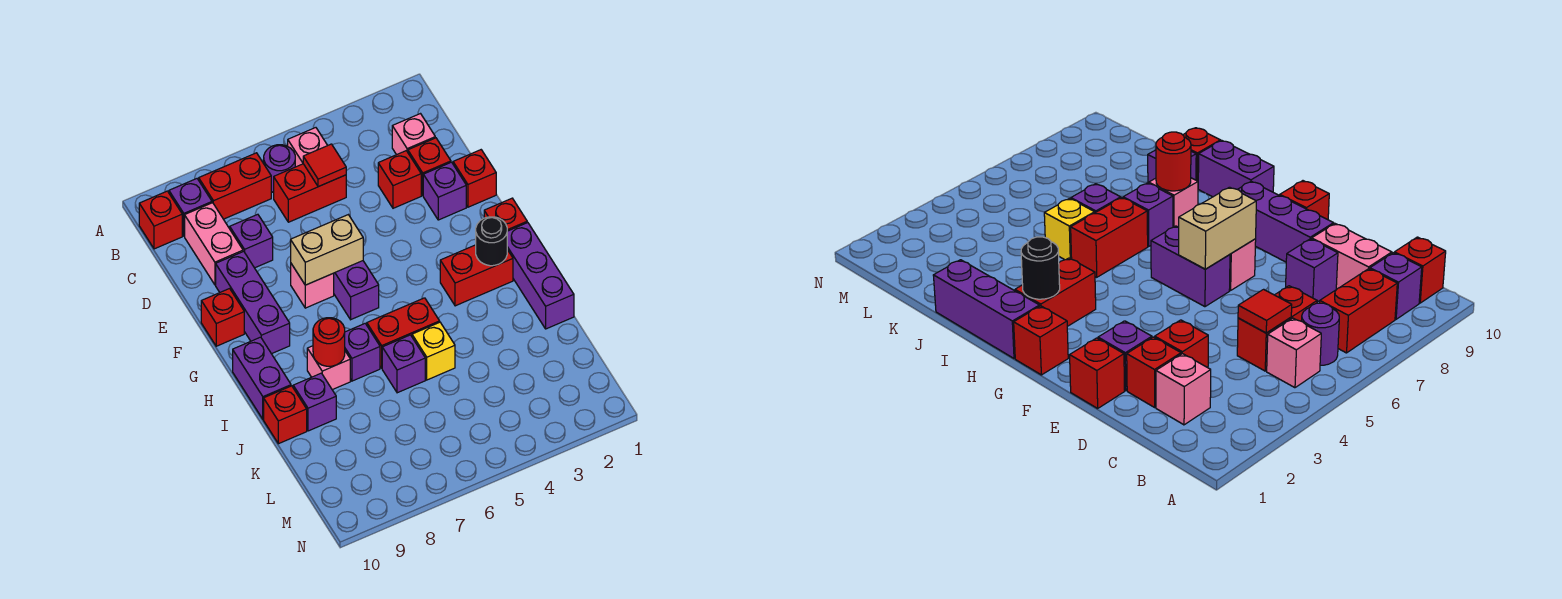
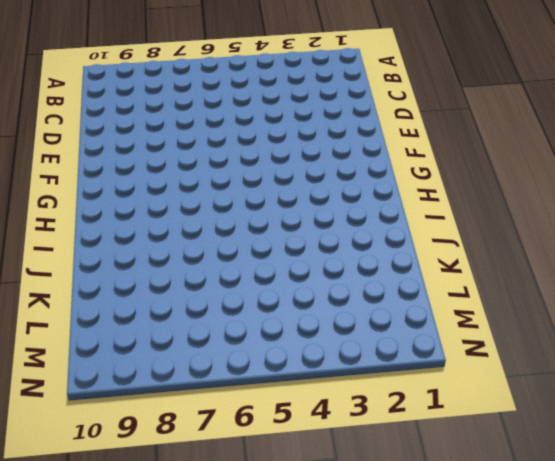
none -> pink brick B5 level 1
none -> purple round brick B6 level 1
none -> red brick B7:B8 level 1
none -> purple brick B9 level 1

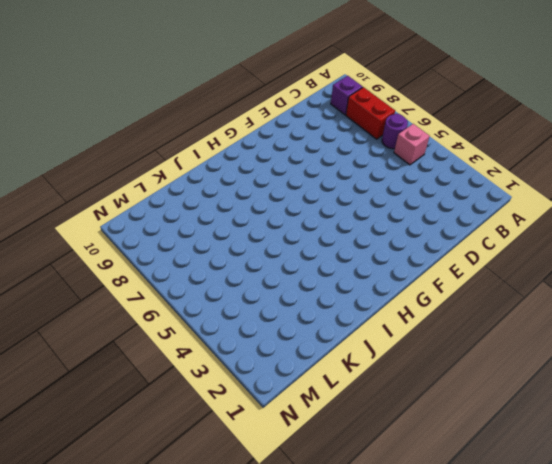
none -> red brick B10 level 1
none -> pink brick C2 level 1
none -> red brick C5:C6 level 1
none -> pink brick C9:D9 level 1

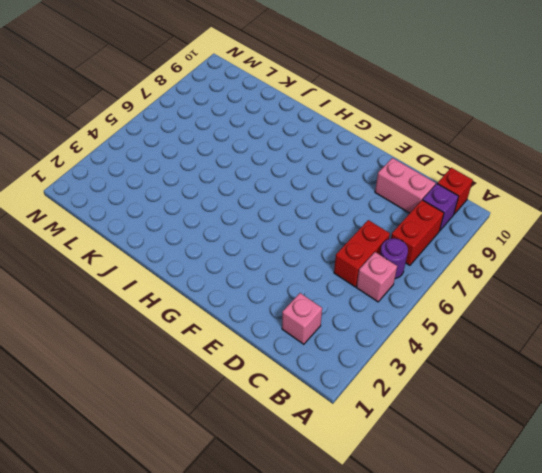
none -> red brick D2 level 1
none -> red brick D3 level 1
none -> purple brick D8 level 1
none -> red brick E1 level 1

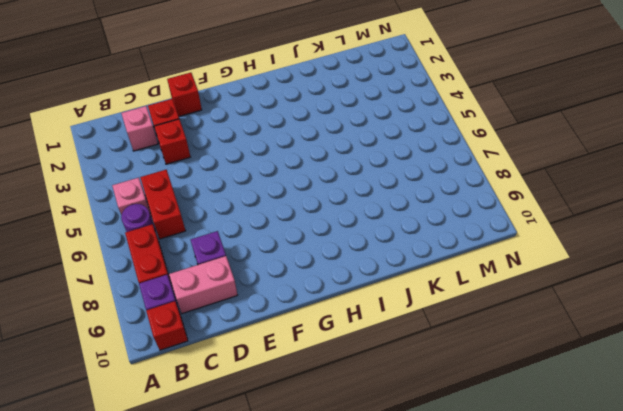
none -> purple brick E2 level 1
none -> purple brick E9:G9 level 1
none -> purple brick F6:G6 level 1
none -> pink brick F7 level 1

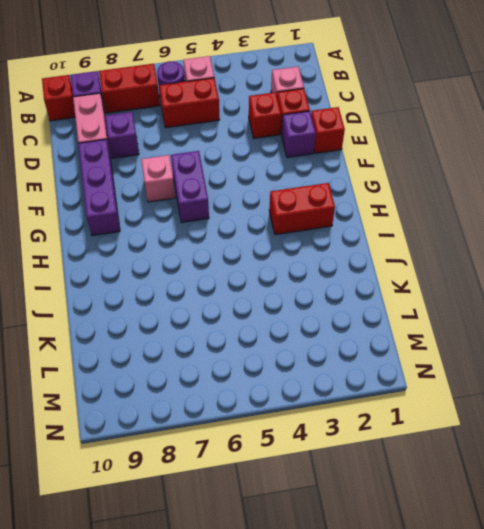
none -> red brick F10 level 1
none -> red brick G1 level 1
none -> purple brick H1:J1 level 1
none -> purple brick H10:I10 level 1

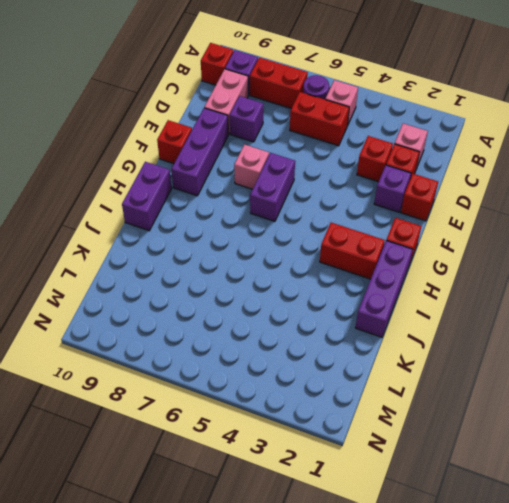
none -> red brick I5:I6 level 1
none -> purple brick I7 level 1
none -> pink brick I8 level 1
none -> yellow brick J5 level 1

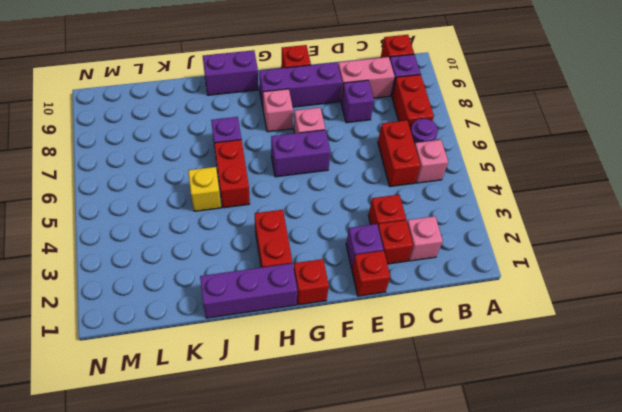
pink brick G8 level 1 -> pink brick I8 level 1
none -> purple brick J6 level 1
none -> purple brick J9 level 1
none -> red brick J10 level 1
none -> red tile C5 level 2

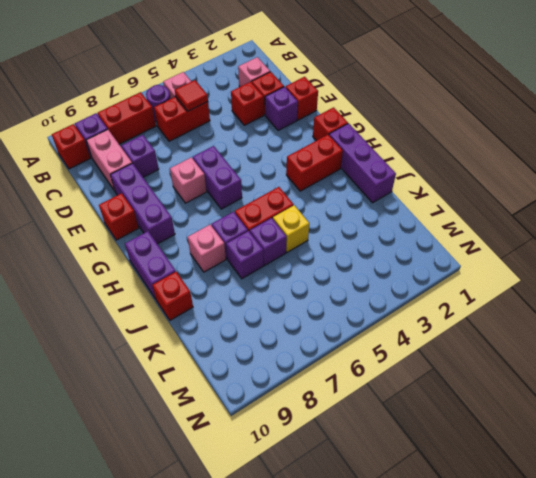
purple brick J7 level 1 -> purple brick J9 level 1
none -> tan brick F6:F7 level 2
none -> black round brick H2 level 2
none -> red round brick I8 level 2

